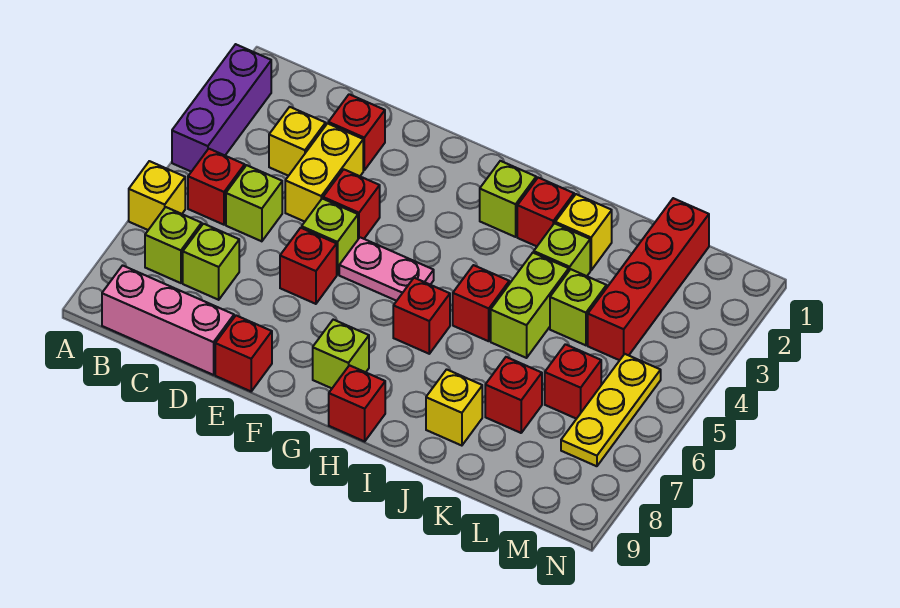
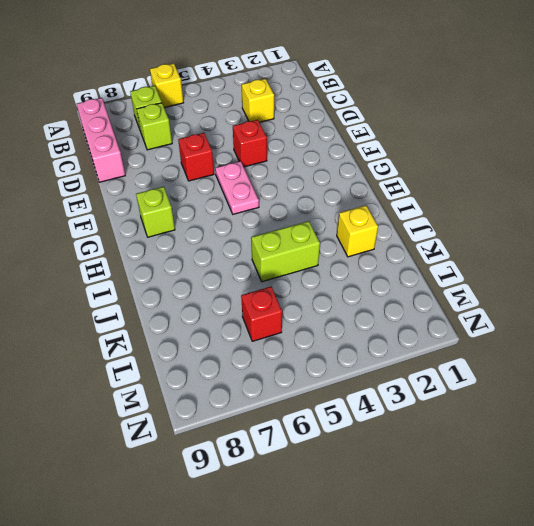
none -> purple brick A2:A4 level 1
none -> red brick B5 level 1
none -> lime brick C5 level 1
none -> red brick D2 level 1

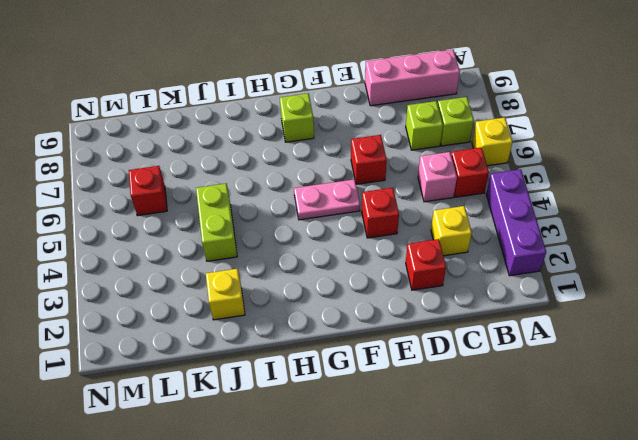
pink brick C5 level 1 -> lime brick C5 level 1
none -> yellow brick D3:D4 level 1
none -> lime brick E5 level 1
none -> red brick E9 level 1
none -> lime brick H2 level 1

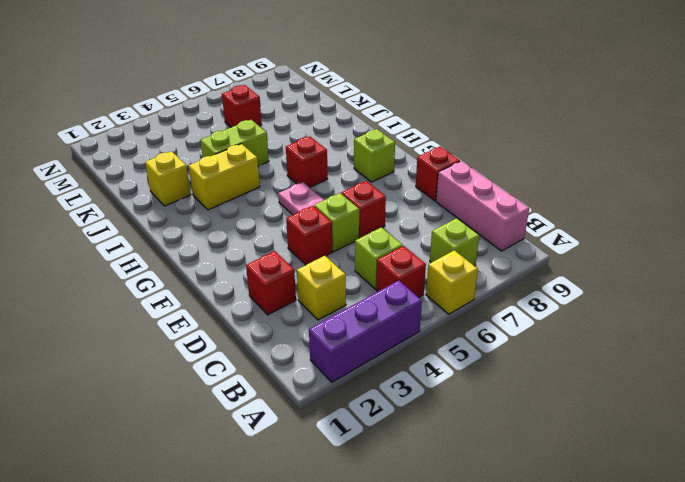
yellow brick I3:I4 level 1 -> yellow brick D3:D4 level 1
none -> lime brick C7 level 1
none -> lime brick H2 level 1
none -> red brick H9 level 1
none -> red brick I2 level 1

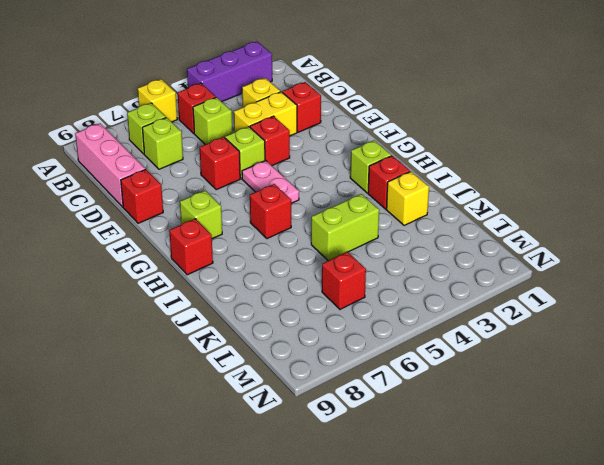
none -> red brick I5 level 1
none -> lime brick J3 level 1
none -> yellow brick J8 level 1
none -> lime brick K4 level 1

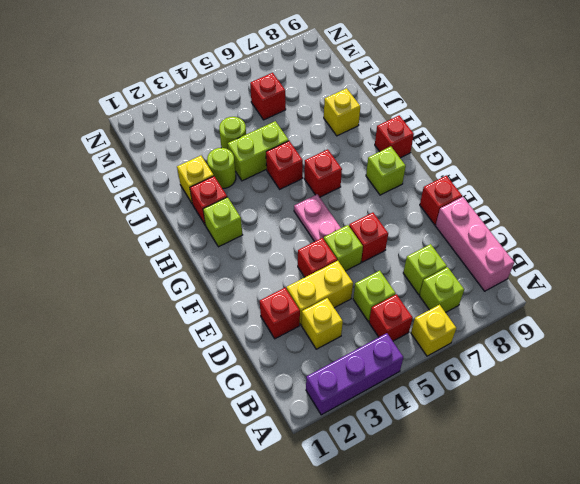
lime round brick J3 level 1 -> lime brick J3 level 1
lime round brick K4 level 1 -> lime brick K4 level 1
none -> red brick K7 level 1
none -> red brick L1:L4 level 1
none -> yellow plate M5:M7 level 1

